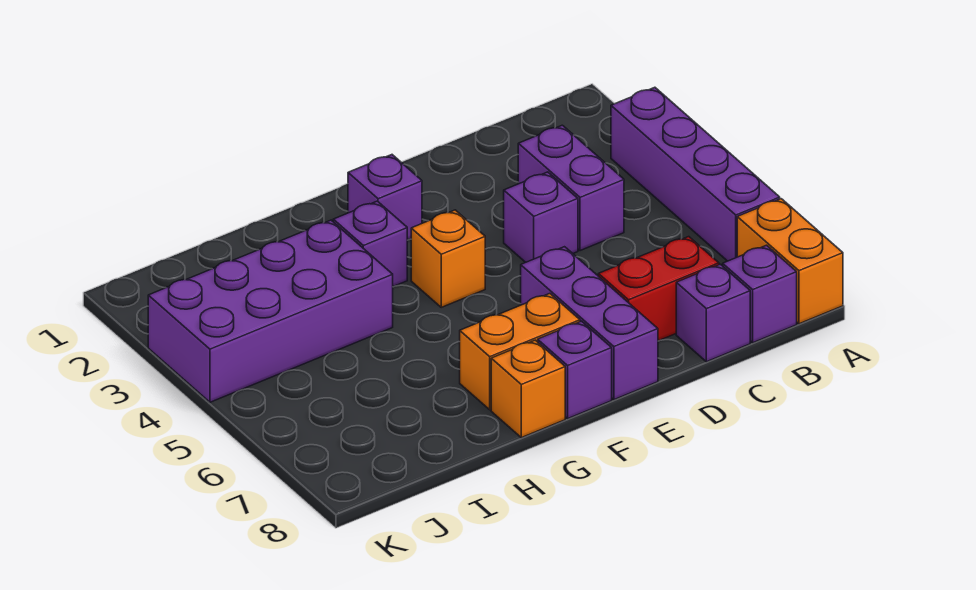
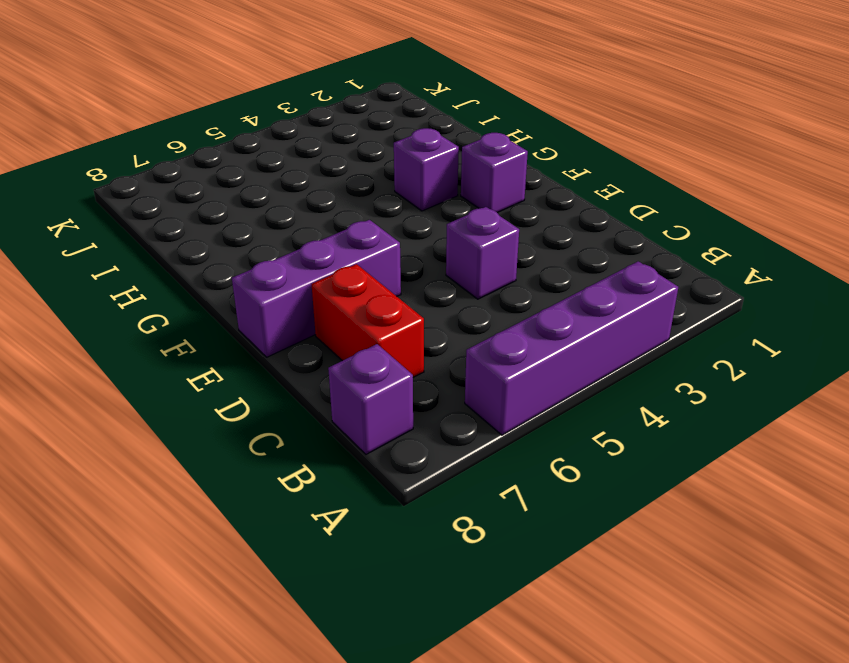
none -> orange brick A7:A8 level 1
none -> purple brick C3:C4 level 1
none -> purple brick C8 level 1

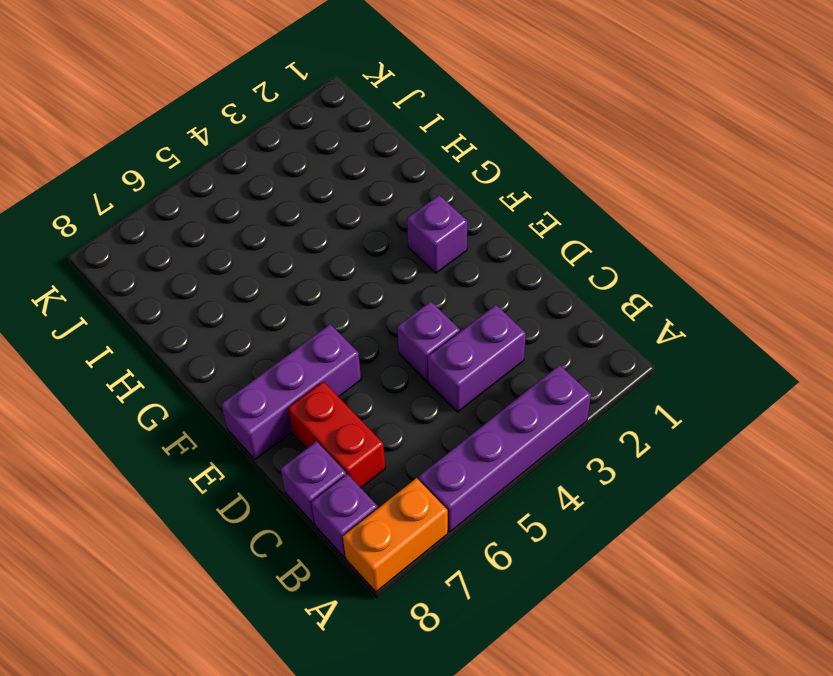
none -> orange brick F4 level 1
none -> orange brick F7:G7 level 1
none -> purple brick F8 level 1

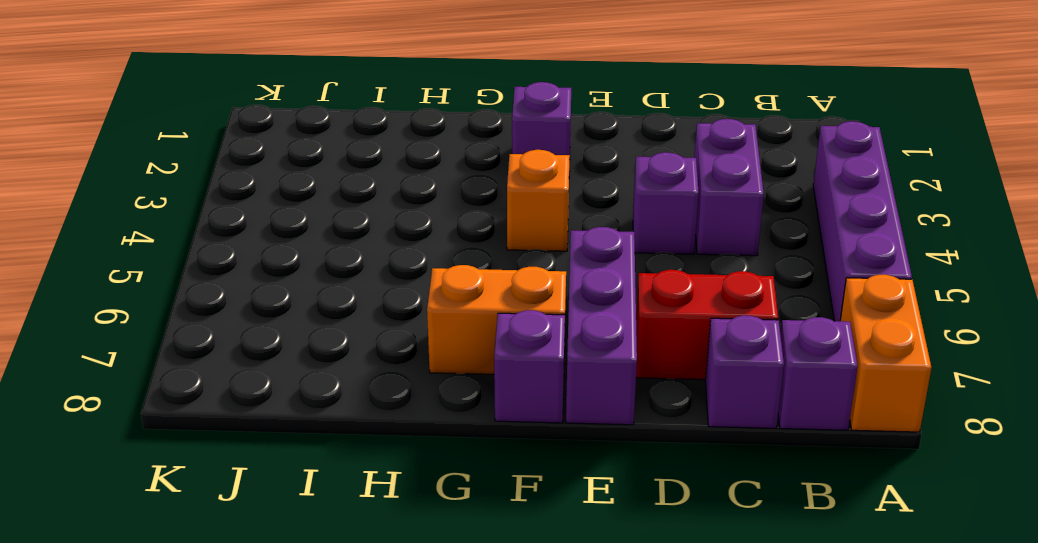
none -> purple brick G3 level 1
none -> orange brick G8 level 1
none -> purple brick H3:K4 level 1

